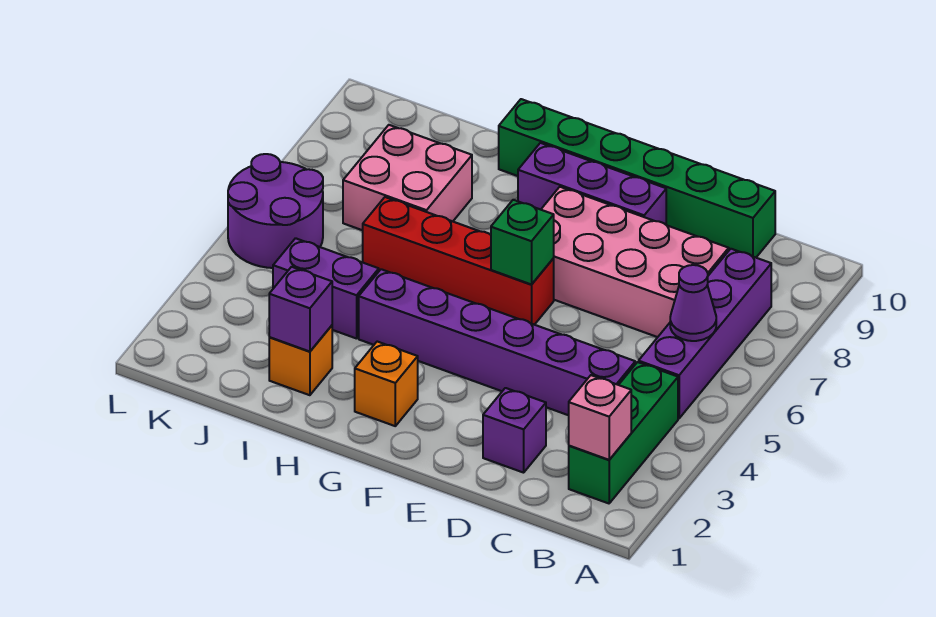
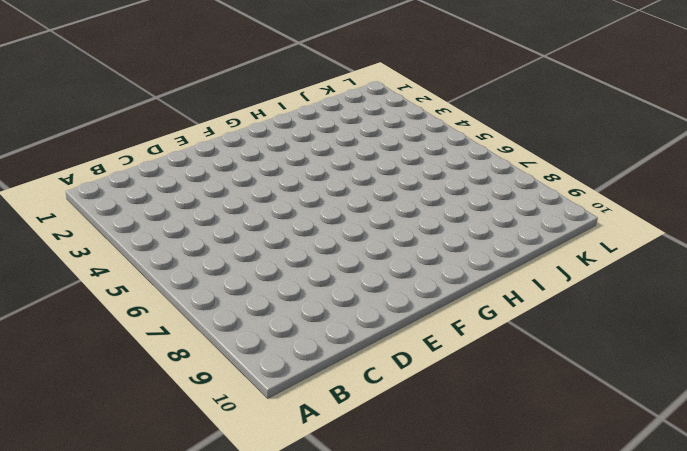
none -> green brick B2:B4 level 1
none -> purple brick B5:B8 level 1
none -> purple brick C4:H4 level 1

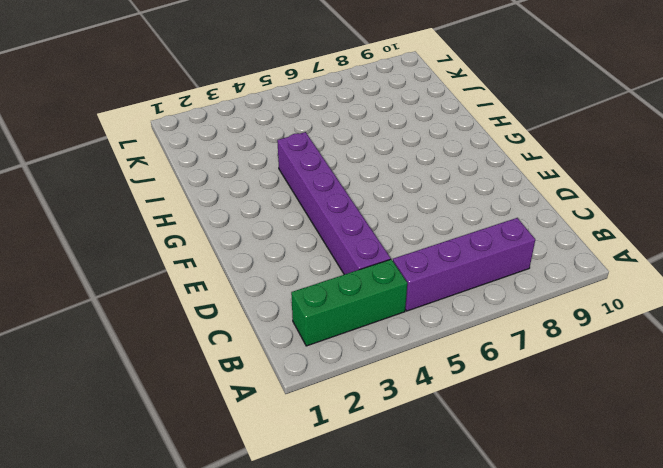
none -> pink brick C7:F8 level 1
none -> green brick C10:H10 level 1
none -> purple brick D2 level 1

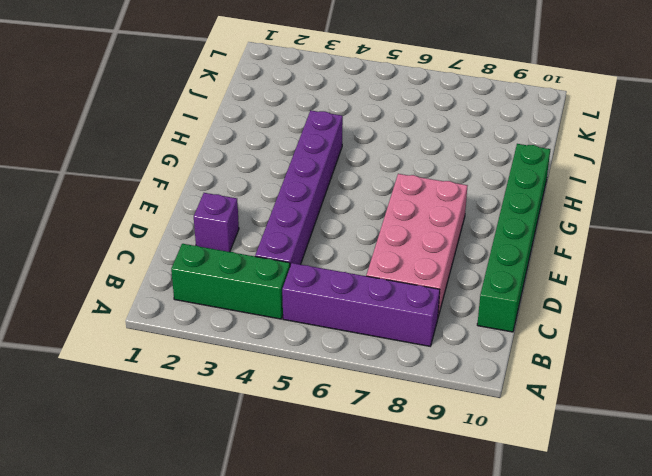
none -> purple brick E9:G9 level 1
none -> red brick F6:I6 level 1
none -> orange brick G2 level 1

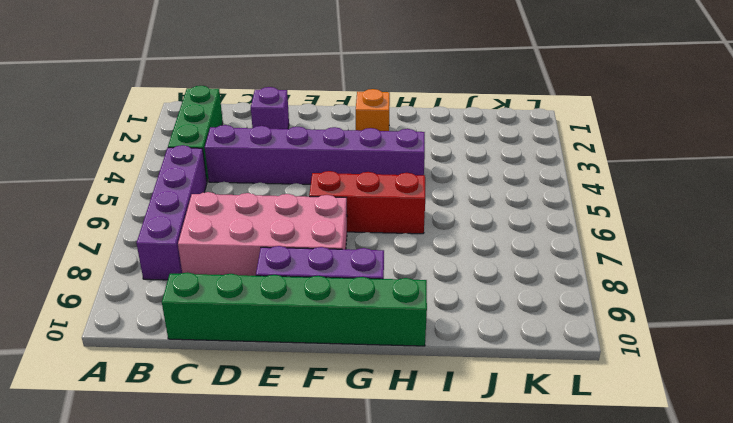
red brick F6:H6 level 1 -> red brick F6:I6 level 1
none -> orange brick I2 level 1
none -> purple brick I4:J4 level 1
none -> pink brick I7:J8 level 1

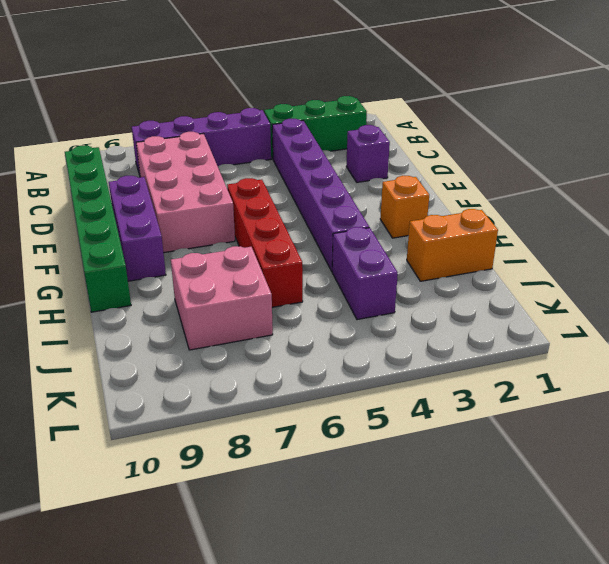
orange brick I1:I2 level 1 -> orange brick I2 level 1
none -> purple round brick K5:L6 level 1
none -> pink brick B2 level 2
none -> purple cone B6 level 2

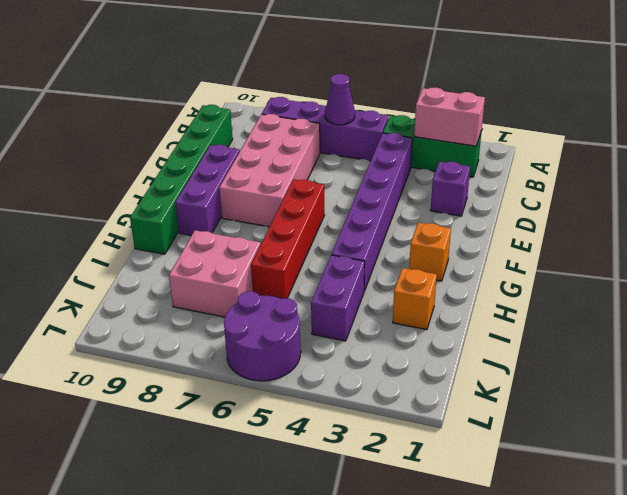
pink brick B2:B3 level 2 -> pink brick B2 level 2
none -> green brick F6 level 2
none -> purple brick I2 level 2

